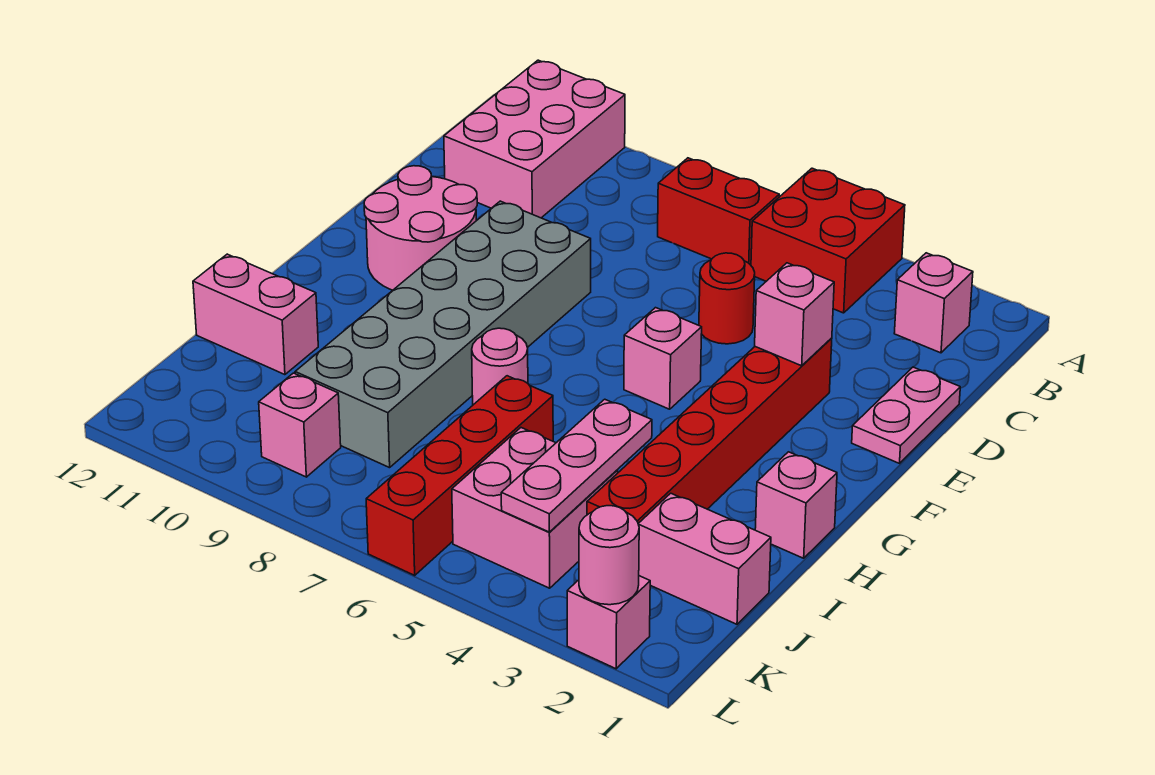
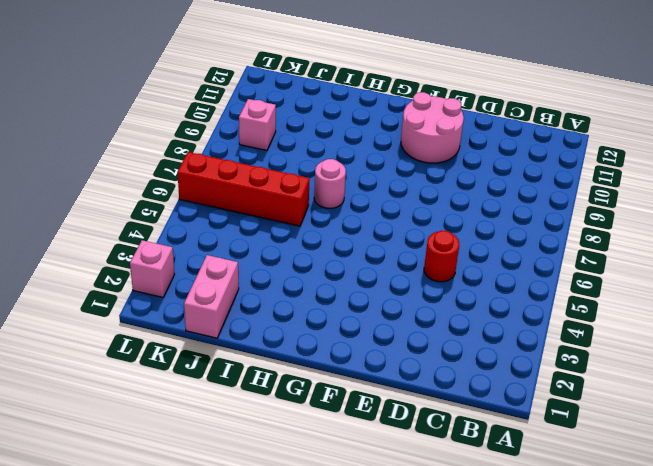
none -> red brick A4:B5 level 1
none -> pink brick A10:C11 level 1
none -> pink brick B2 level 1

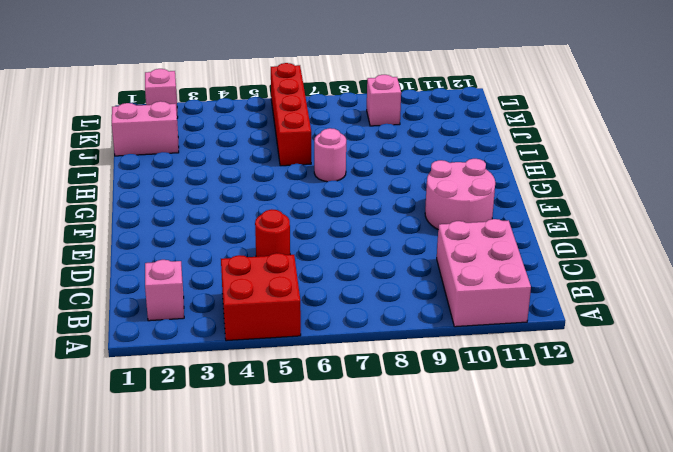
none -> red brick B6:B7 level 1
none -> pink plate D1:E1 level 1
none -> red brick E3:J3 level 1

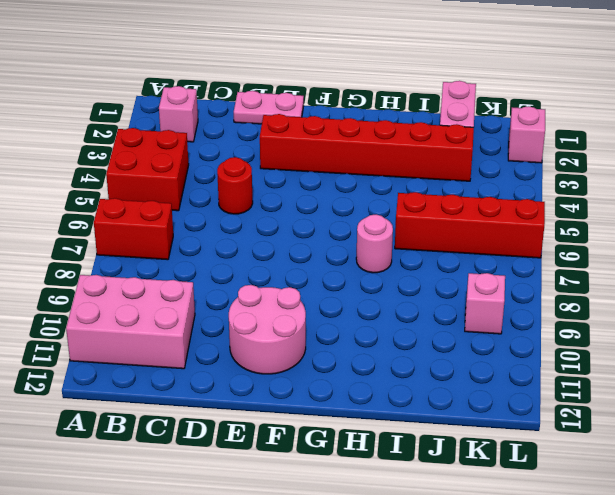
red brick A7:B7 level 1 -> red brick B6:B7 level 1
none -> grey brick E8:J9 level 1
none -> pink brick F5 level 1
none -> pink brick H1 level 1

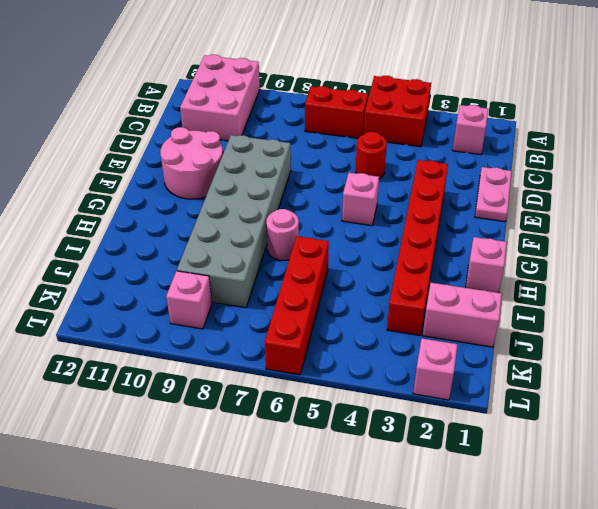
none -> pink brick I11:I12 level 1
none -> pink brick J4:K5 level 1
none -> pink brick E3 level 2

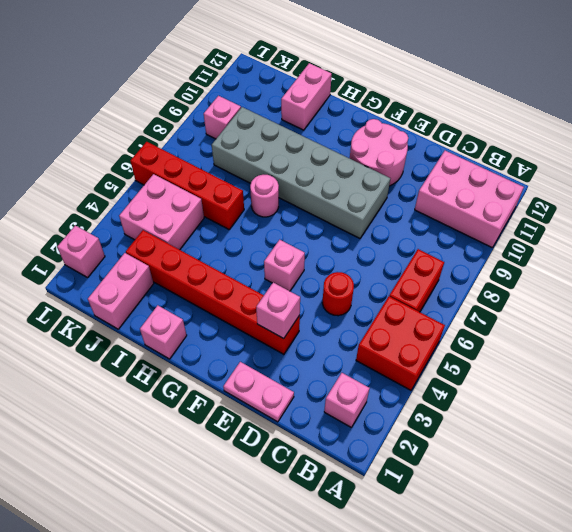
none -> pink plate I4:K4 level 2
none -> pink round brick L2 level 2

